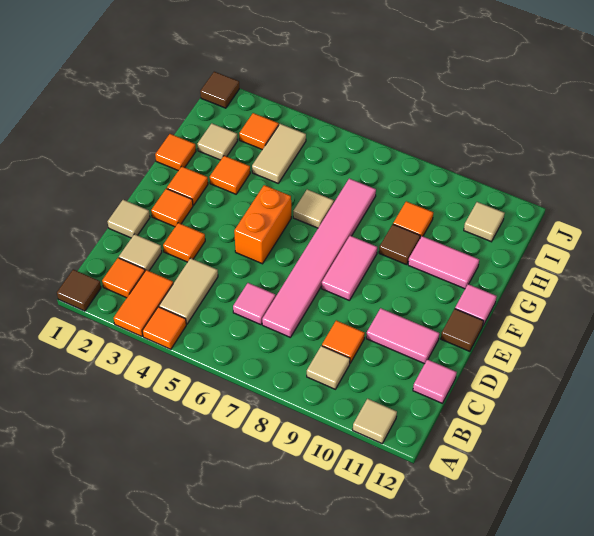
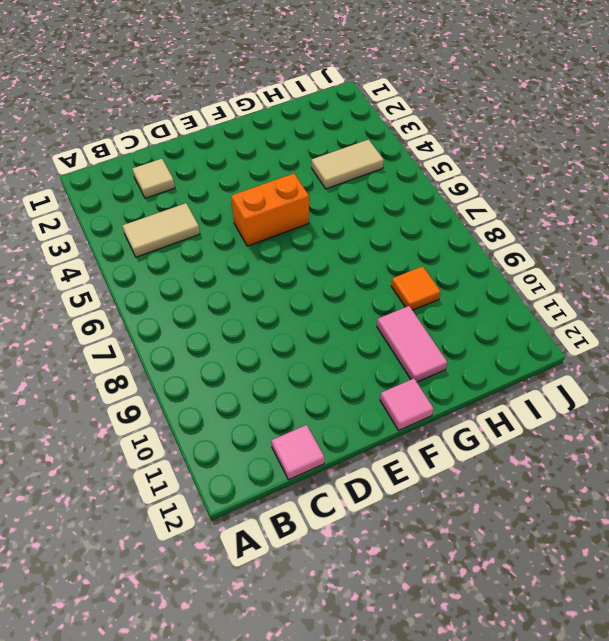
none -> brown tile A1 level 1
none -> orange tile A3:B3 level 1
none -> orange tile A4 level 1
none -> tan tile A11 level 1

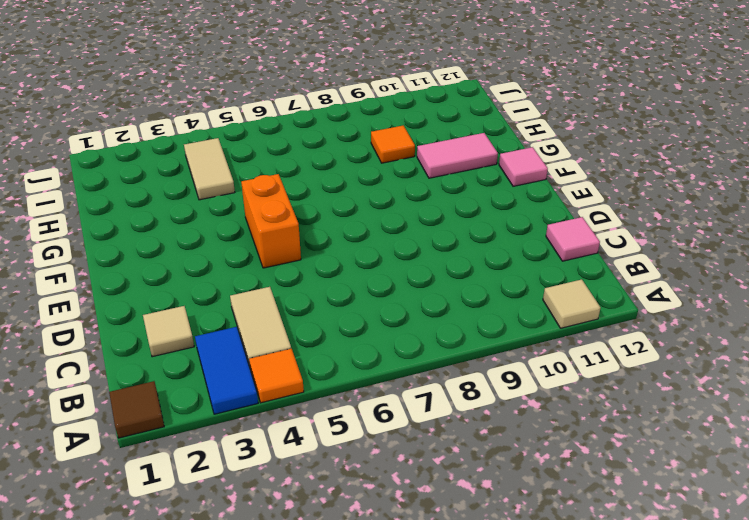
blue tile A3:B3 level 1 -> orange tile A3:B3 level 1
none -> orange tile B2 level 1
none -> tan tile B9 level 1
none -> pink tile C6 level 1
none -> pink tile C7:H7 level 1

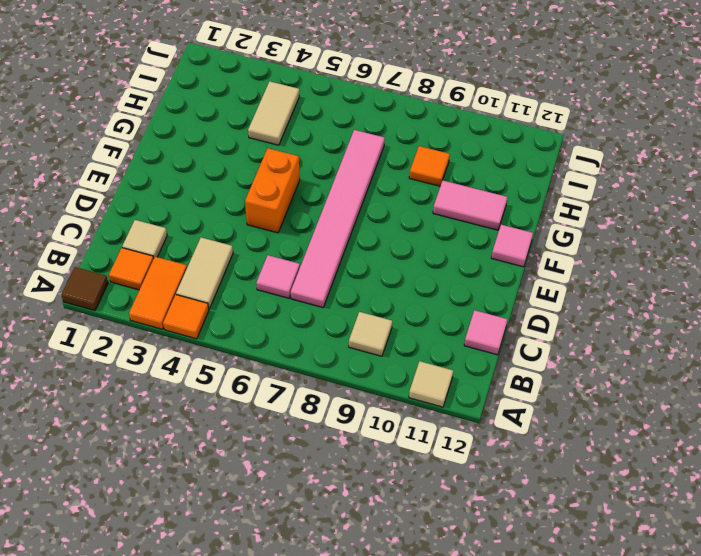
none -> orange tile C9 level 1
none -> tan tile D1 level 1
none -> orange tile D3 level 1
none -> pink tile D10:D11 level 1

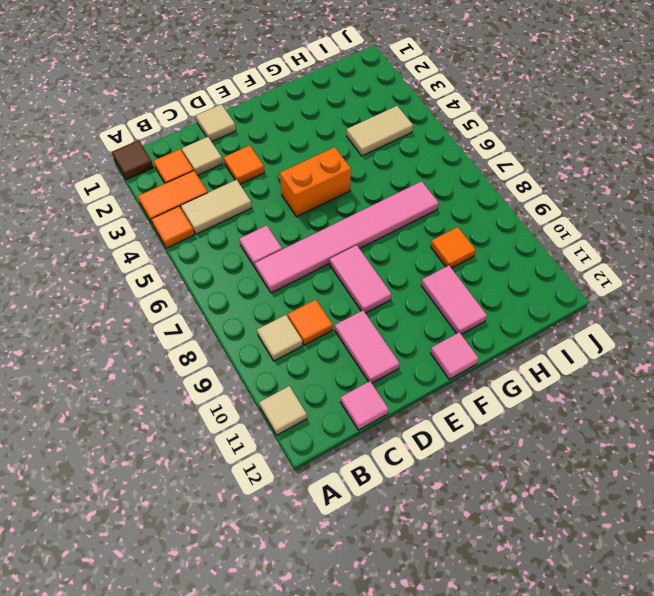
pink tile E8:E9 level 1 -> pink tile E8:F8 level 1
none -> orange tile E2 level 1
none -> brown tile E12 level 1
none -> orange tile F2 level 1
none -> orange tile G1 level 1

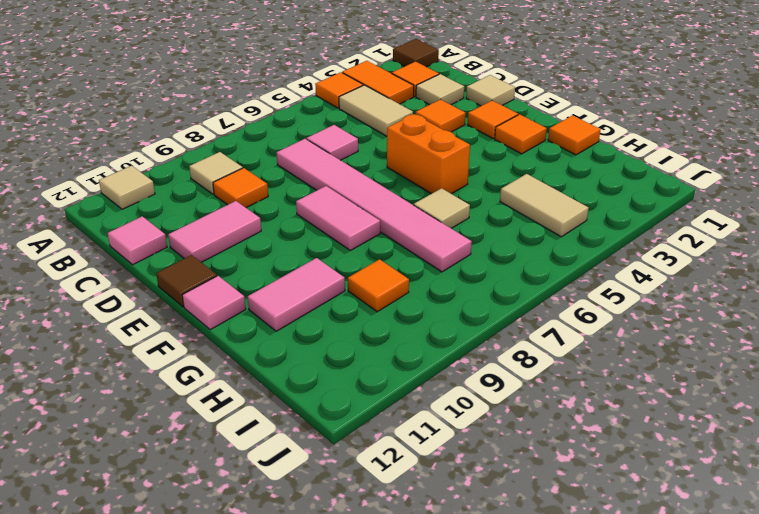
none -> orange tile G3 level 1
none -> brown tile G9 level 1
none -> tan tile H2 level 1
none -> orange tile I3 level 1

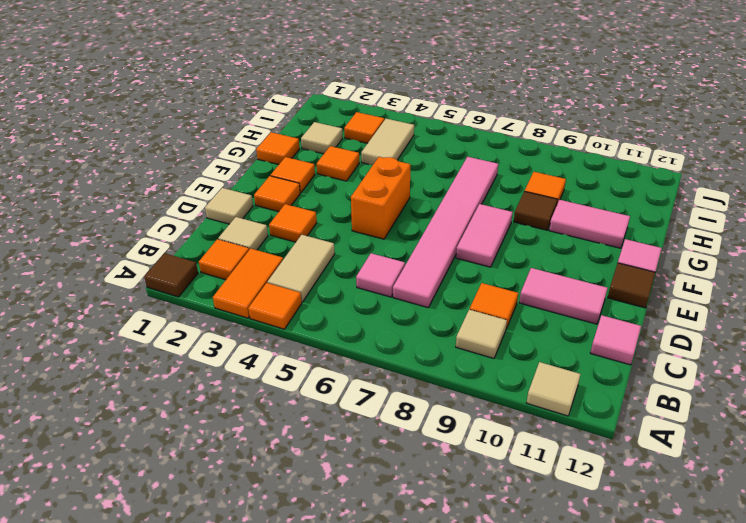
none -> tan tile G6 level 1
none -> tan tile I11 level 1
none -> brown tile J1 level 1

